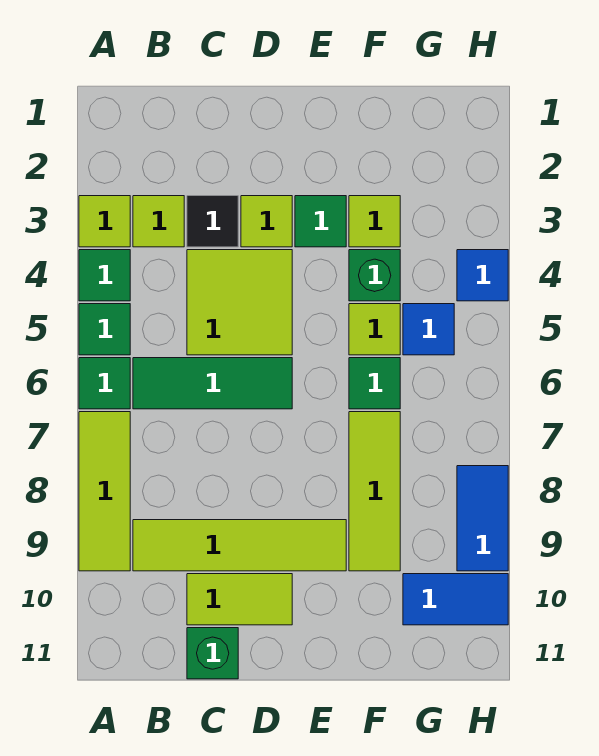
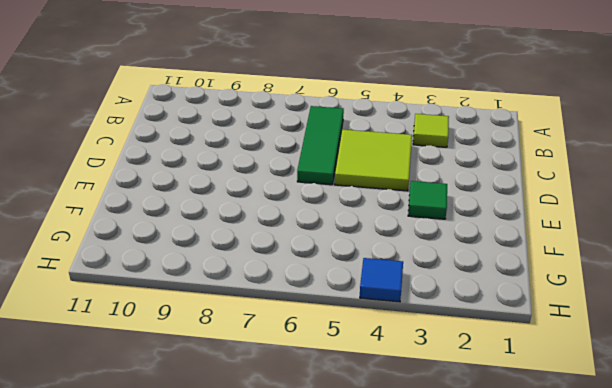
none -> lime tile A3 level 1
none -> green tile A4 level 1
none -> green tile A5 level 1

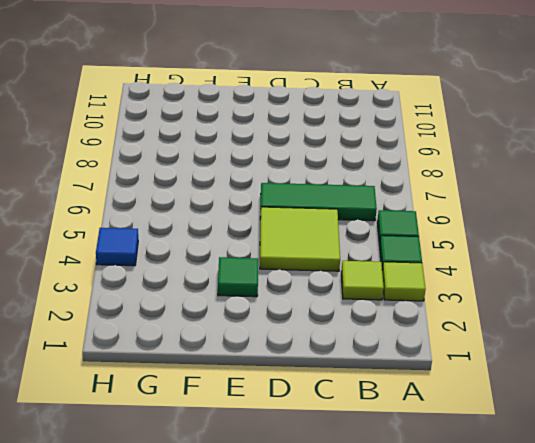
none -> green tile A6 level 1
none -> lime tile A7:A9 level 1
none -> lime tile B9:E9 level 1

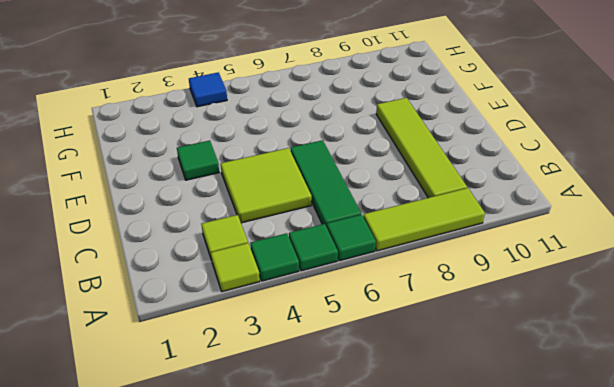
none -> black tile C3 level 1
none -> lime tile C10:D10 level 1
none -> green brick C11 level 1

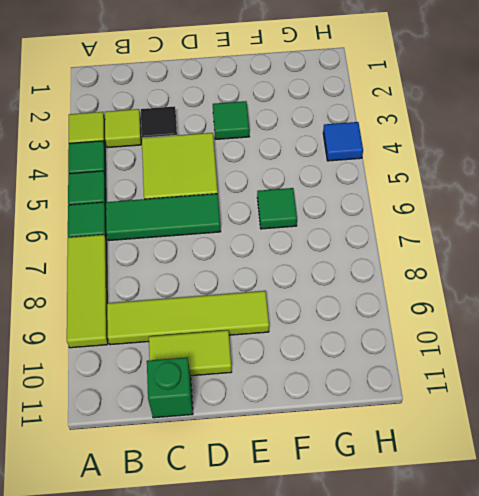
none -> lime tile D3 level 1
none -> lime tile F3 level 1
none -> green brick F4 level 1

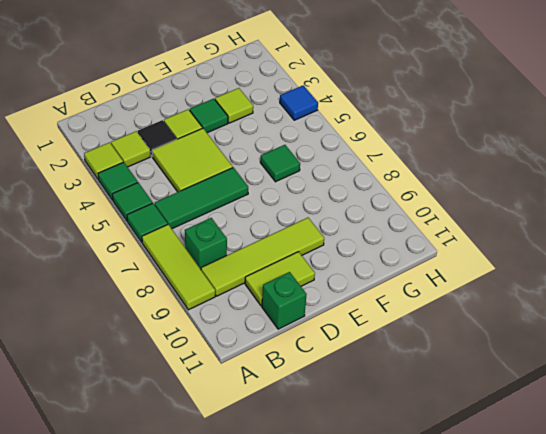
green brick B8 level 1 -> green brick F4 level 1
none -> lime tile F5 level 1
none -> lime tile F7:F9 level 1
none -> blue tile G5 level 1

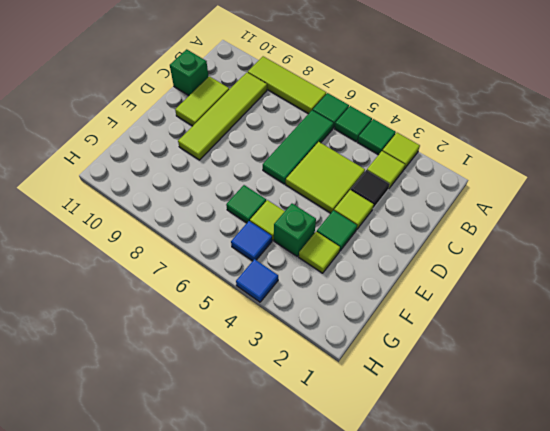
none -> lime tile F7:F9 level 1
none -> blue tile G10:H10 level 1
none -> blue tile H8:H9 level 1

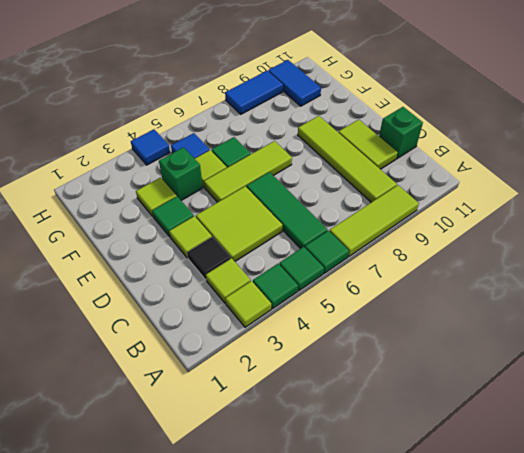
lime tile E5:E7 level 1 -> lime tile F7:F9 level 1

